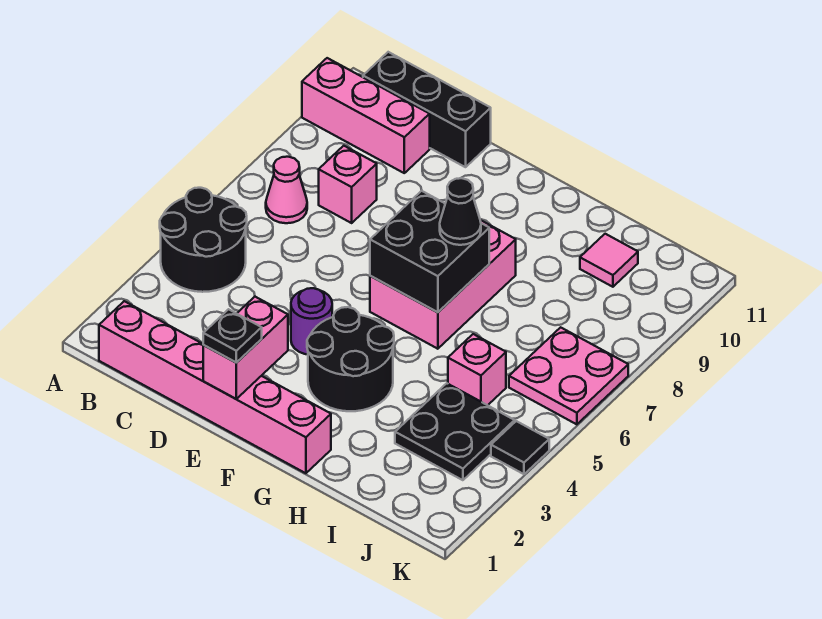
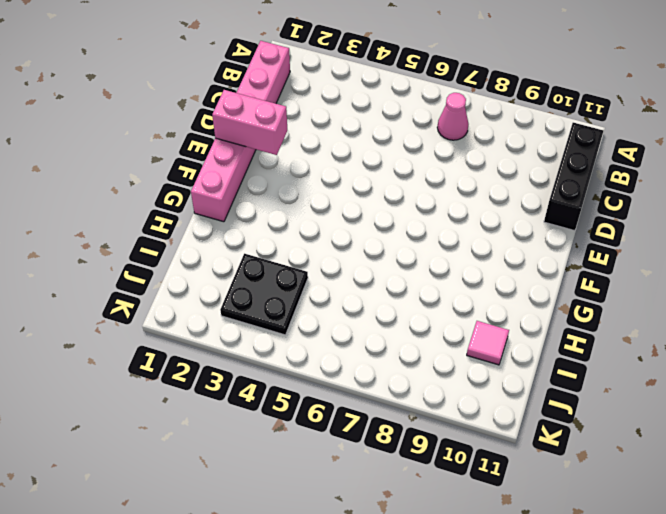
none -> black round brick A4:B5 level 1
none -> pink brick A10:C10 level 1
none -> pink brick C8 level 1

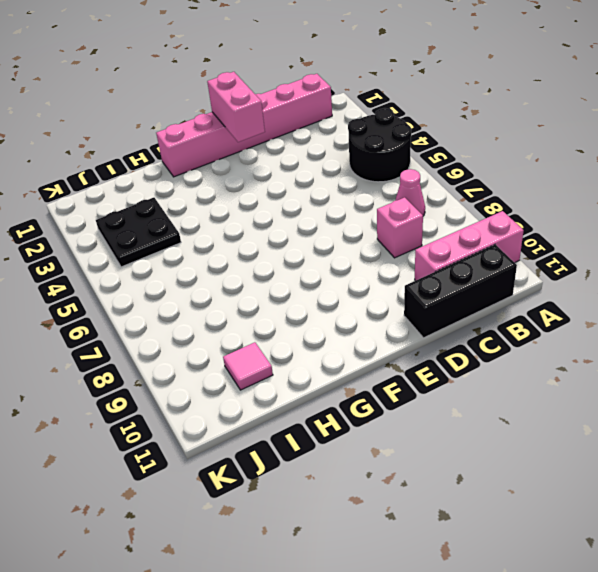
none -> purple round brick E4 level 1
none -> black round brick F3:G4 level 1
none -> pink brick F6:G8 level 1

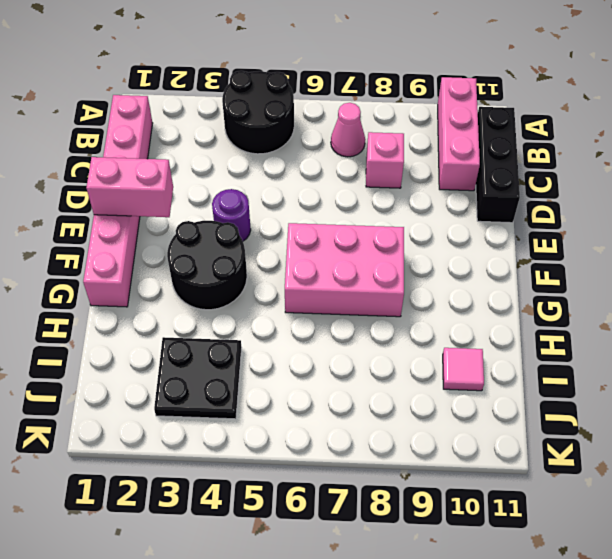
none -> pink brick I5 level 1
none -> pink plate J6:K7 level 1
none -> black tile K4 level 1

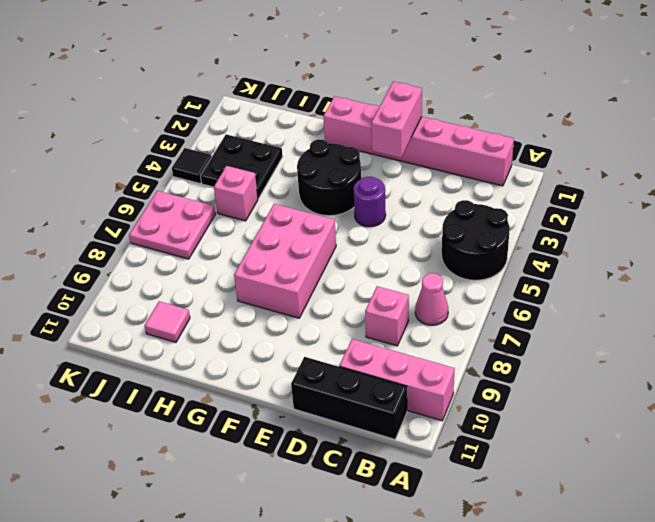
none -> black brick F6:G7 level 2
none -> black plate E1 level 3
none -> black cone G7 level 3

